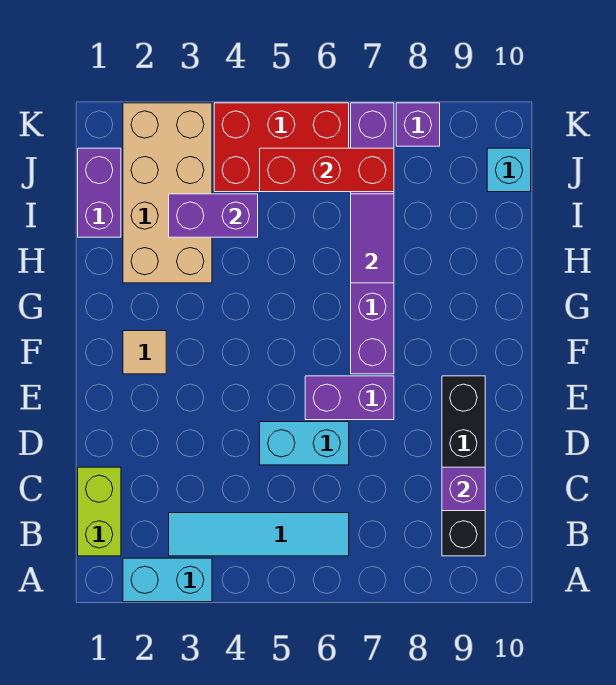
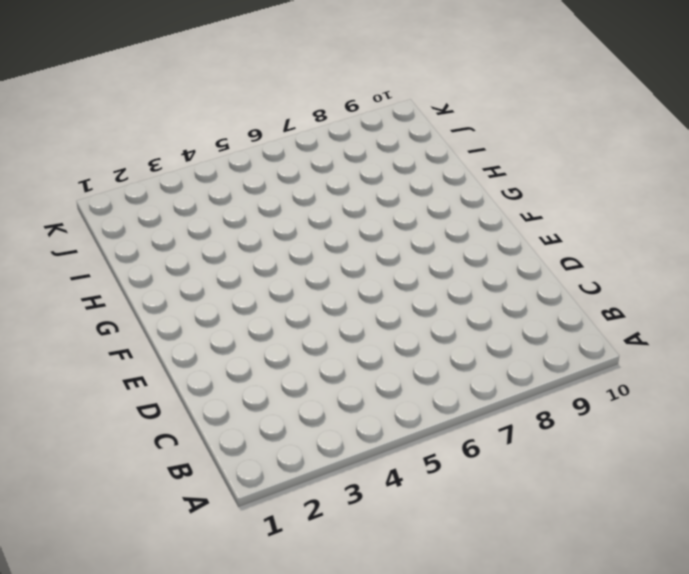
none -> cyan brick A2:A3 level 1
none -> lime brick B1:C1 level 1
none -> cyan tile B3:B6 level 1

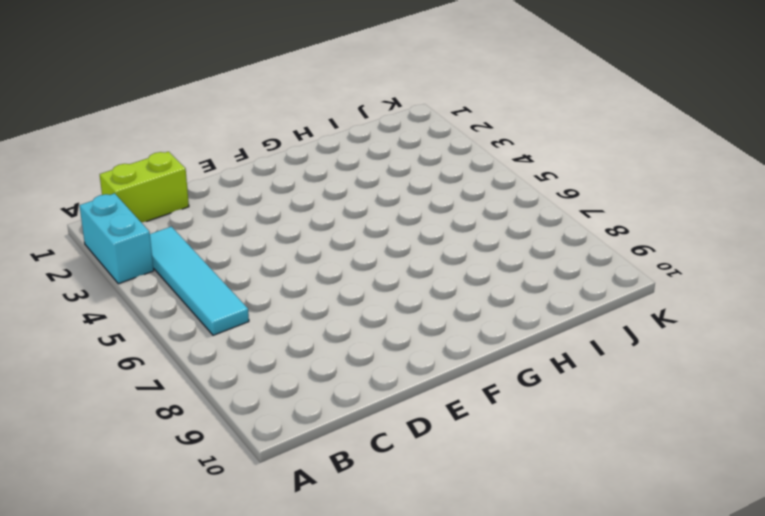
none -> black brick B9:E9 level 1
none -> cyan brick D5:D6 level 1
none -> purple brick E6:E7 level 1

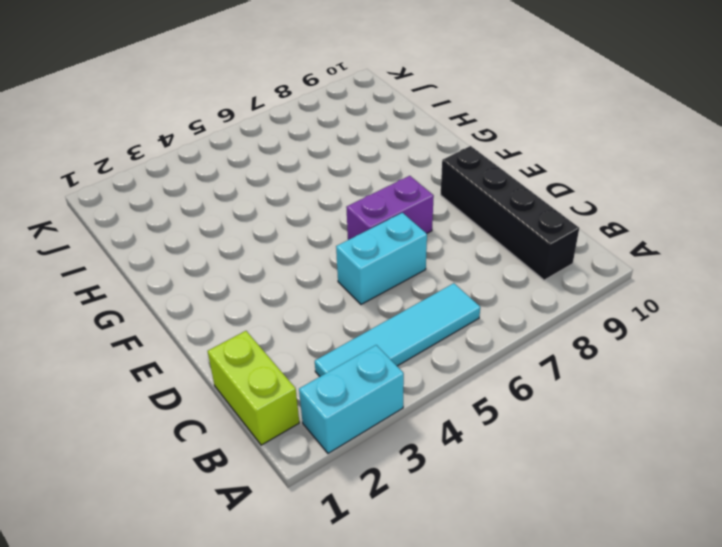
none -> tan tile F2 level 1
none -> purple brick F7:K7 level 1
none -> tan brick H2:K3 level 1

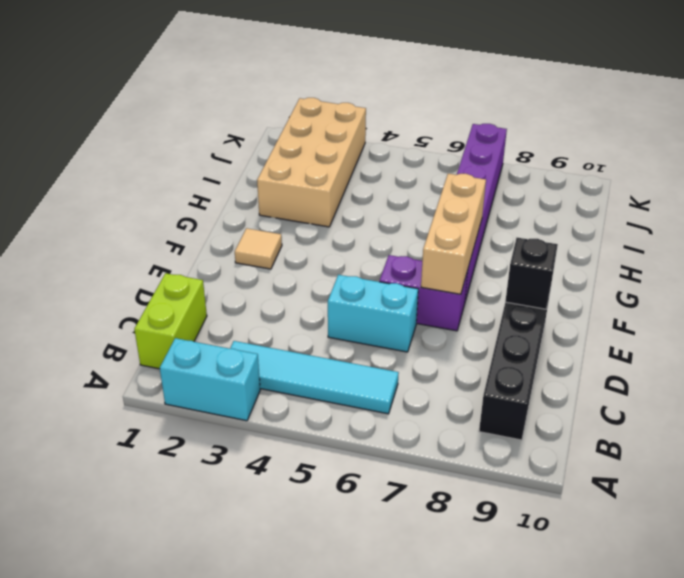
tan brick E7:G7 level 2 -> none
black brick E9 level 2 -> none
none -> purple brick I1:J1 level 1
none -> red brick J4:K6 level 1
none -> cyan brick J10 level 1

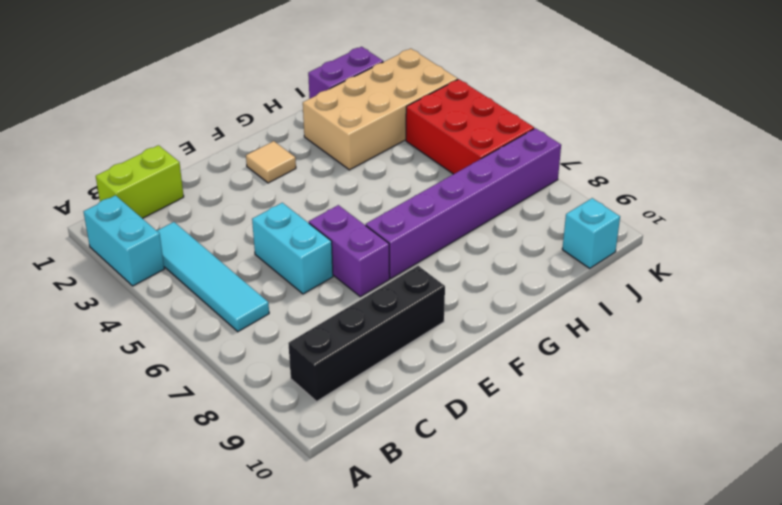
none -> purple brick K8 level 1
none -> purple brick C9 level 2
none -> purple tile H7:I7 level 2

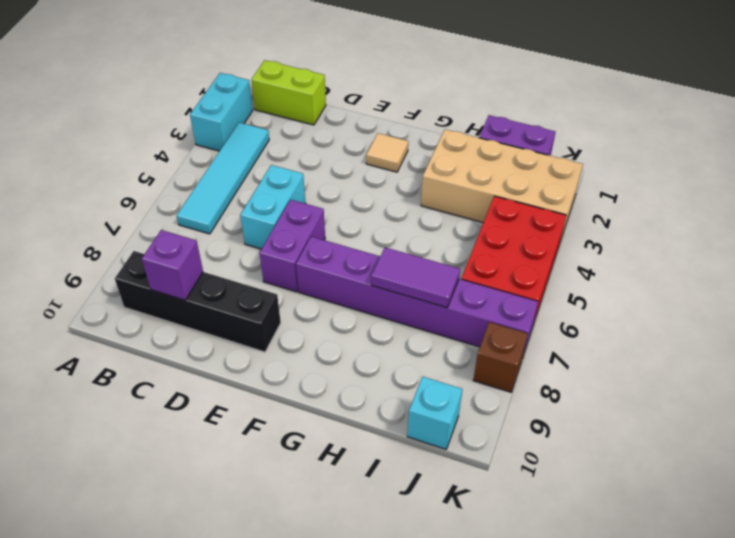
brown brick K8 level 1 -> purple brick K8 level 1
none -> purple brick I3:I4 level 2
none -> red brick J5:J7 level 2

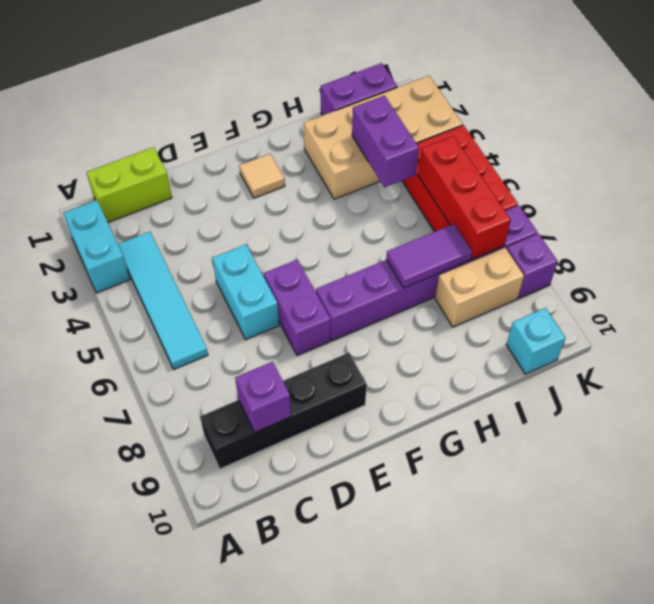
tan brick I8:J8 level 1 -> none

